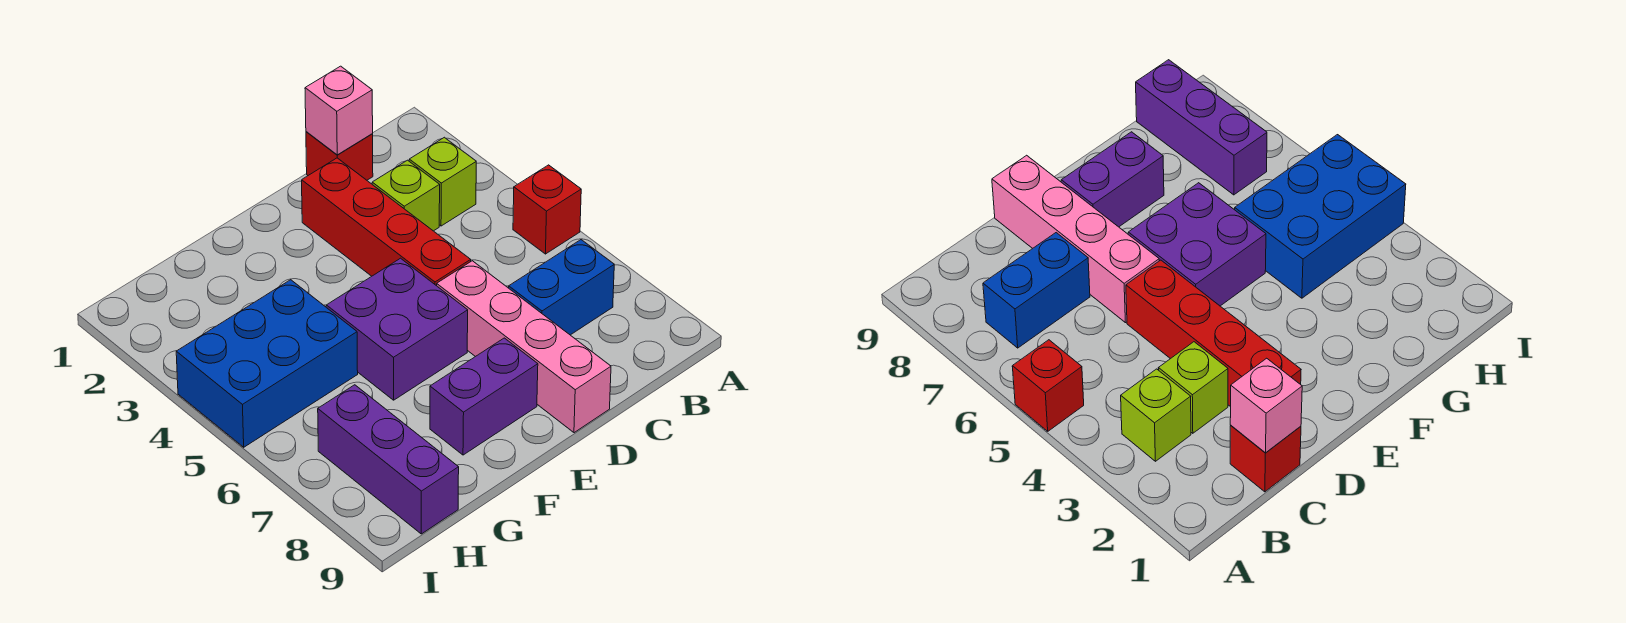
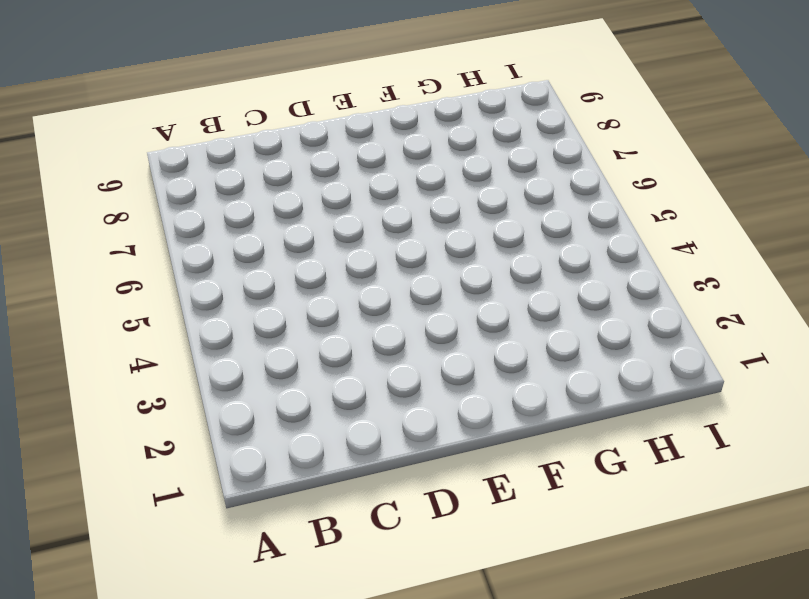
none -> red brick A5 level 1
none -> lime brick B3 level 1
none -> blue brick B7:C7 level 1

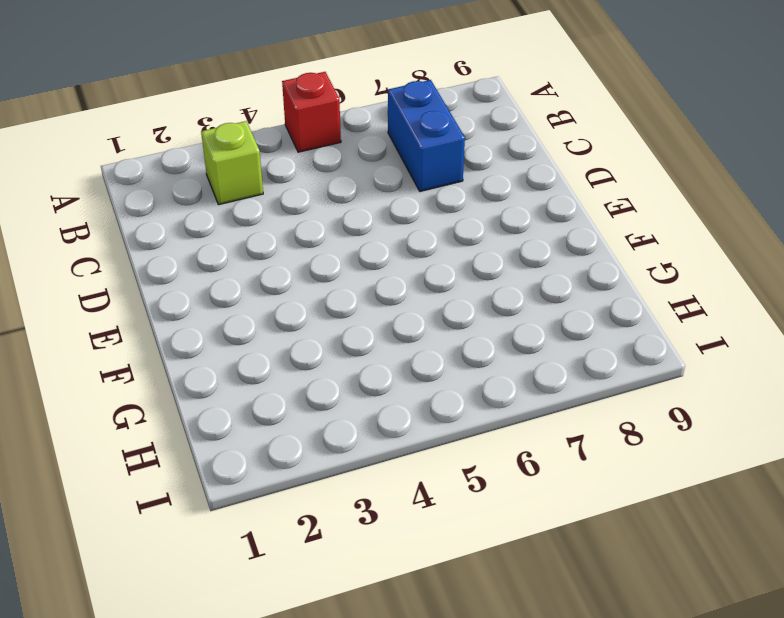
none -> red brick C1 level 1
none -> lime brick C3 level 1
none -> red brick D2:D5 level 1

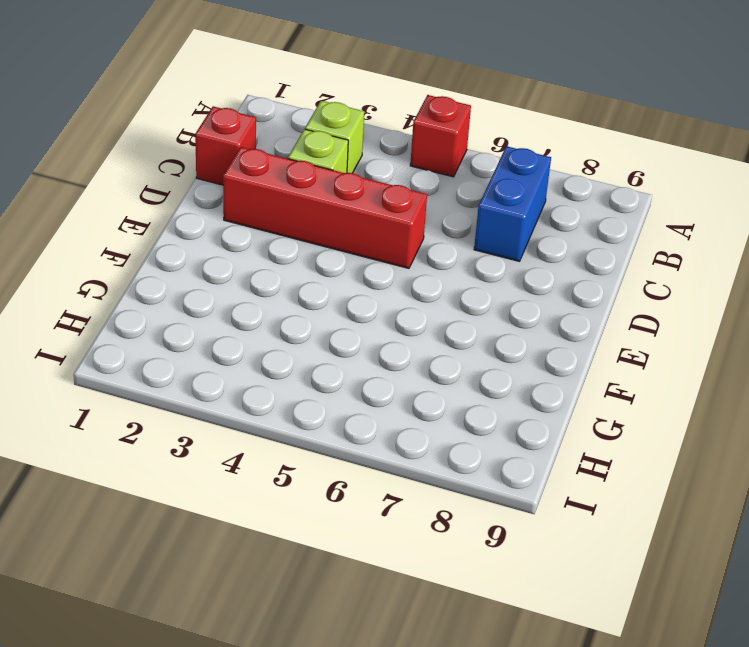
none -> pink brick D6:D9 level 1
none -> purple brick E5:F6 level 1
none -> purple brick E8:F8 level 1

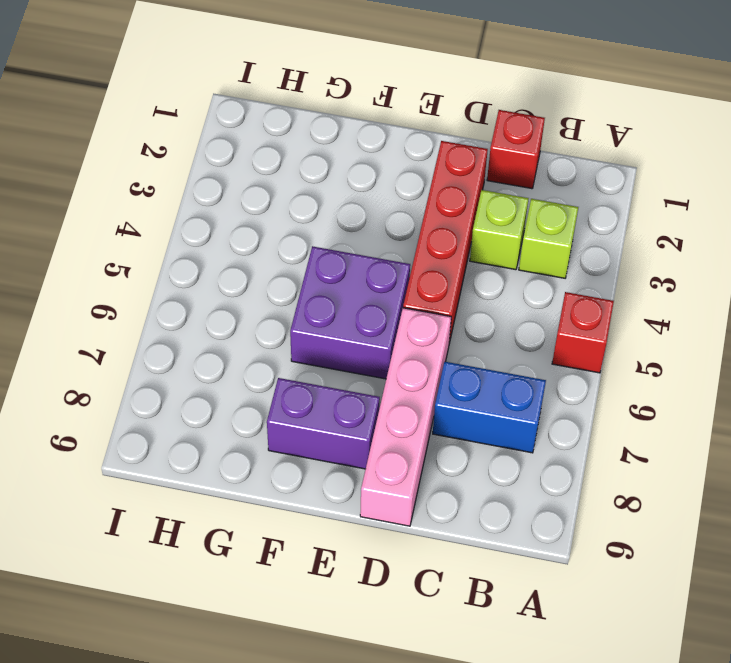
none -> blue brick G4:I5 level 1
none -> purple brick H7:H9 level 1
none -> pink brick C1 level 2

